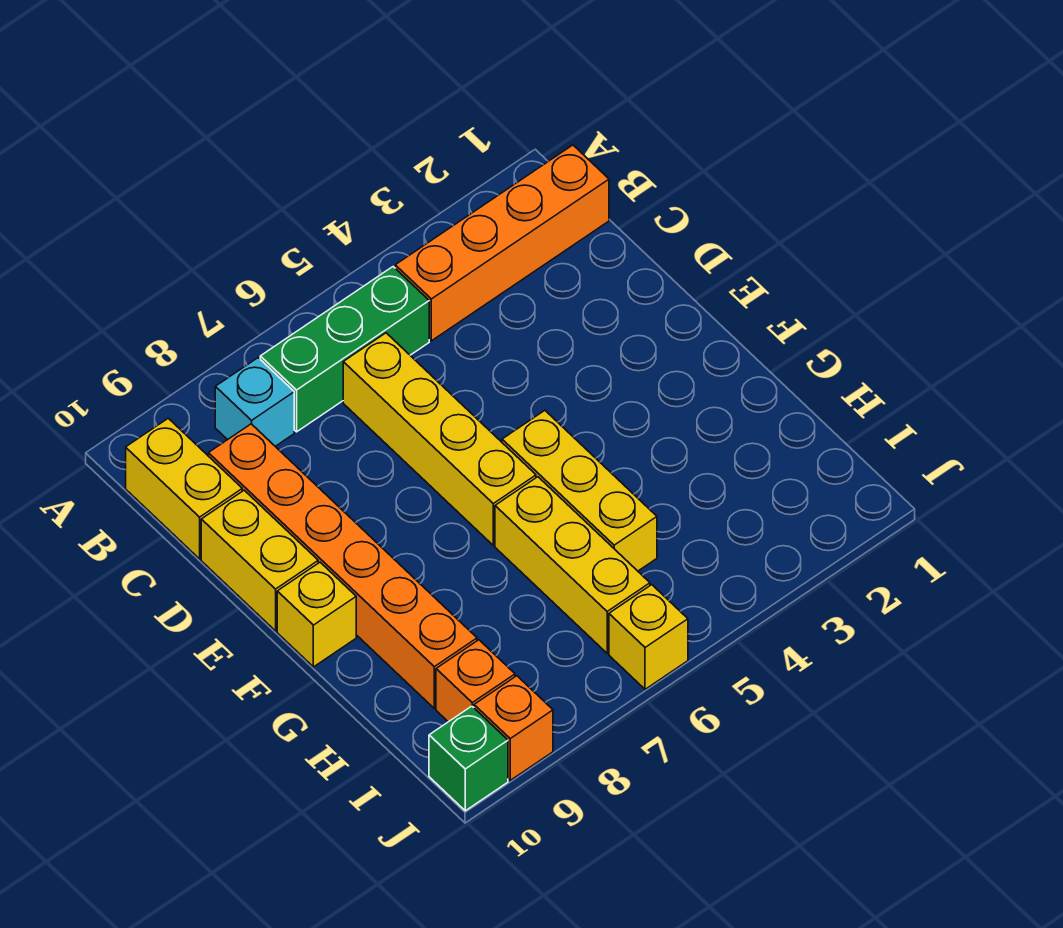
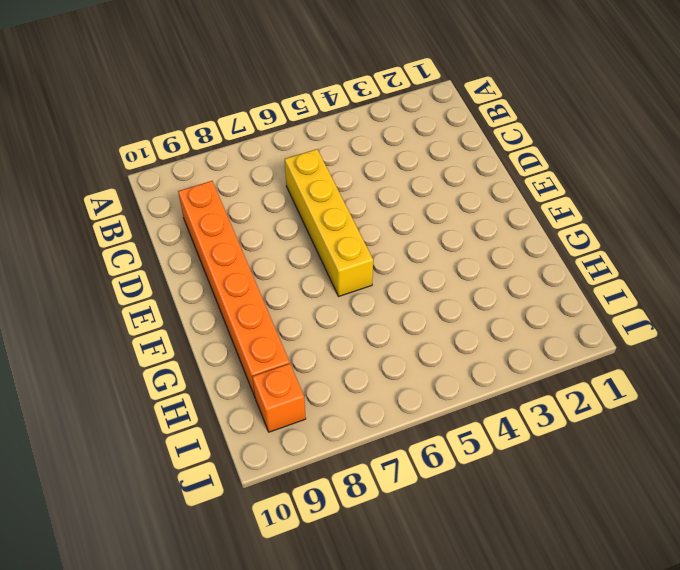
none -> orange brick B1:B4 level 1
none -> green brick B5:B7 level 1
none -> cyan brick B8 level 1

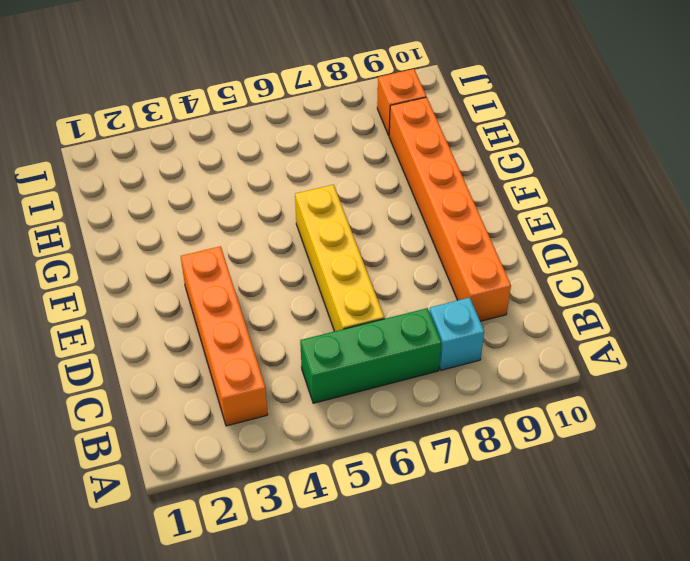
orange brick B3:E3 level 1 -> orange brick B1:B4 level 1
none -> yellow brick B10:C10 level 1
none -> yellow brick D10:E10 level 1
none -> yellow brick F5:H5 level 1

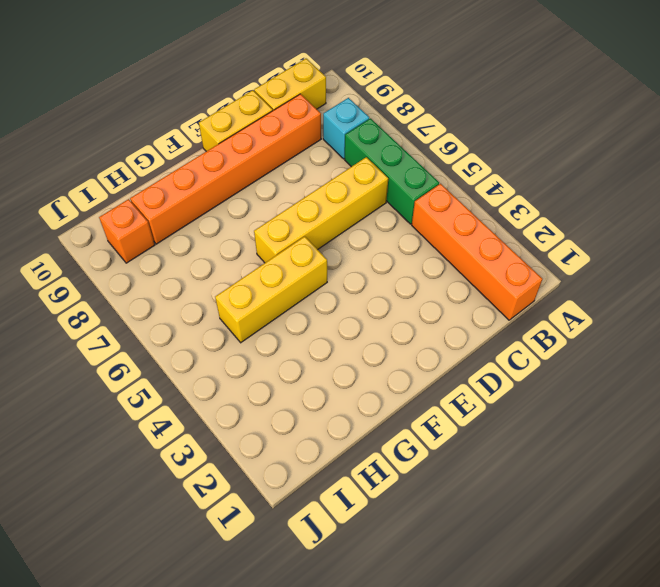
none -> yellow brick F10 level 1
none -> yellow brick G6:I6 level 1
none -> yellow brick J6 level 1

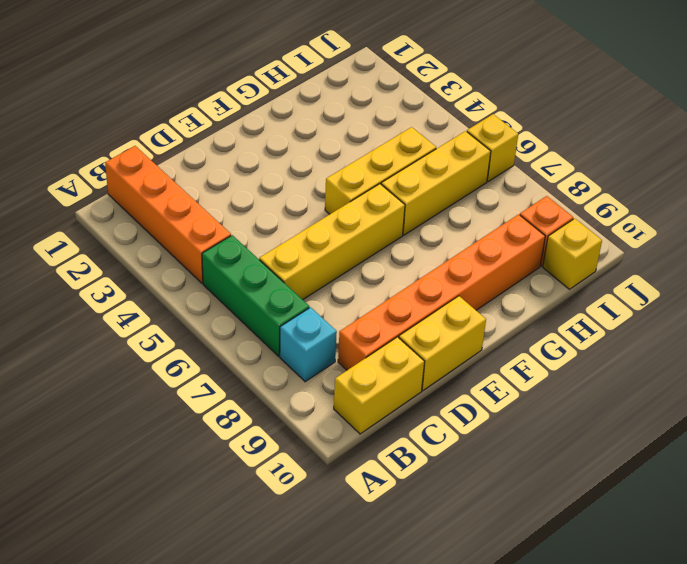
yellow brick I10 level 1 -> yellow brick F10 level 1
none -> orange brick J9 level 1
none -> green brick J10 level 1

